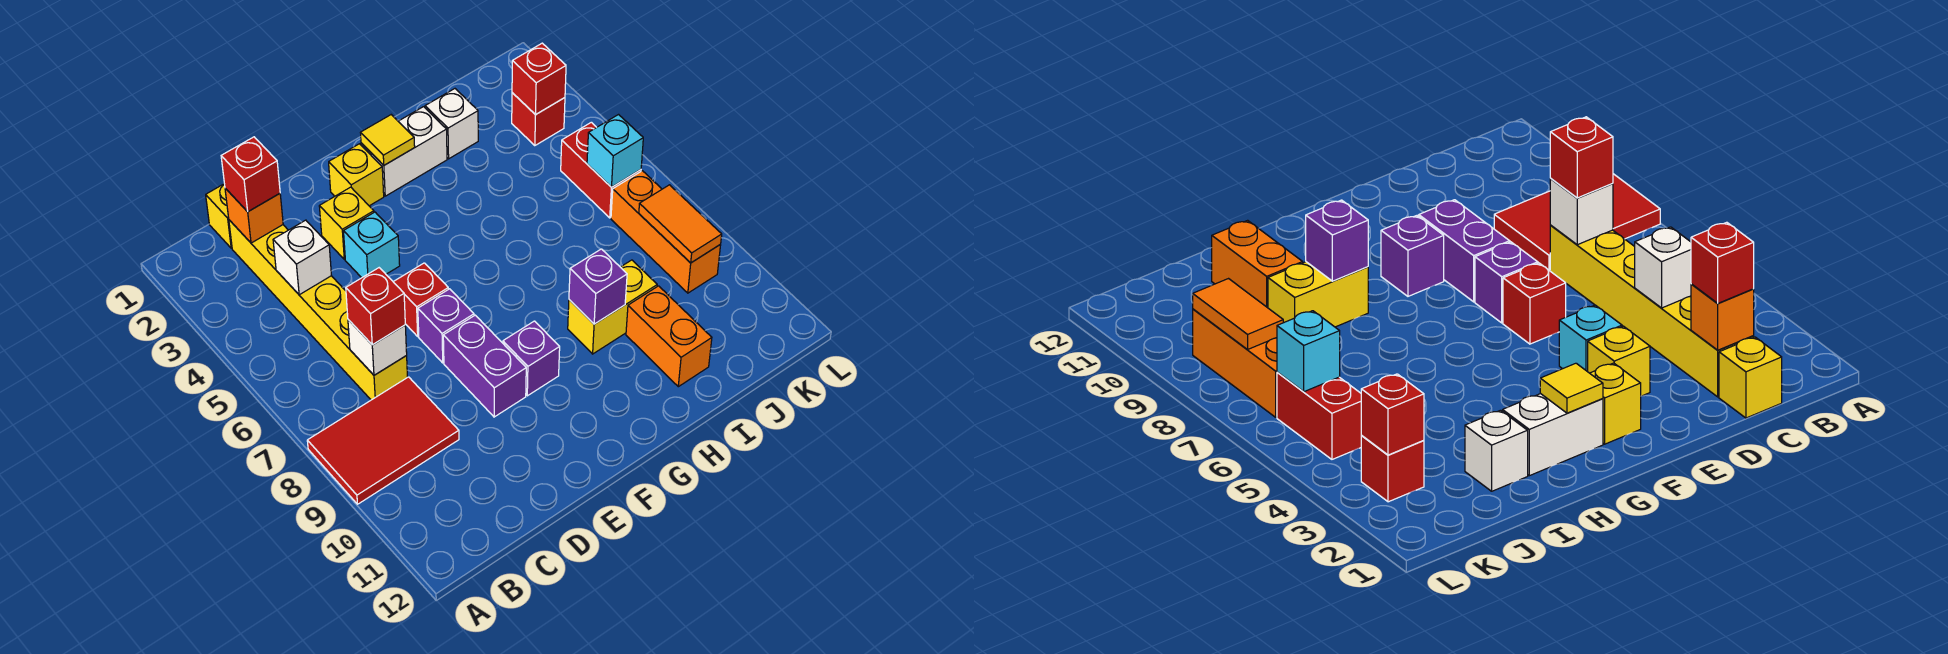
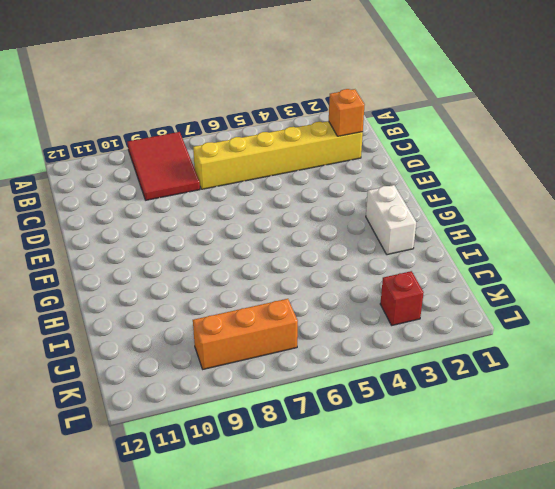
none -> yellow brick C1 level 1
none -> yellow brick E3 level 1
none -> cyan brick E4 level 1

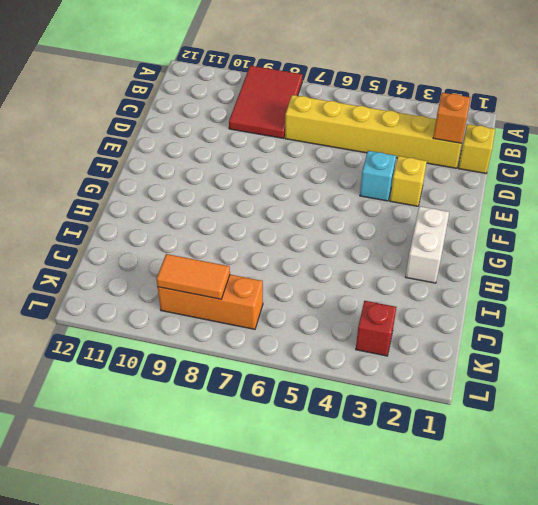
none -> red brick E6 level 1
none -> purple brick E7 level 1
none -> purple brick E8:E9 level 1

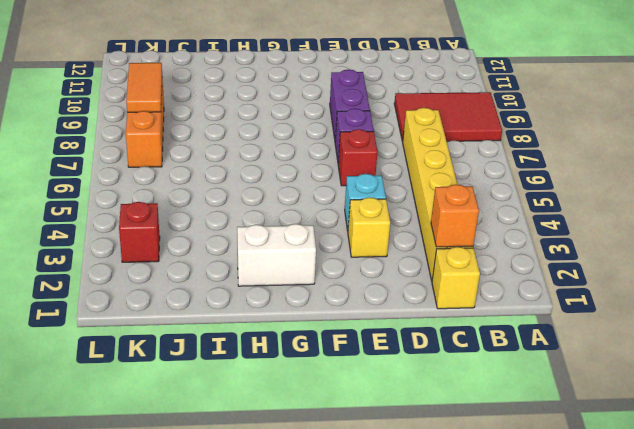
none -> yellow brick F2 level 1
none -> purple brick F9 level 1
none -> yellow brick H9:I9 level 1

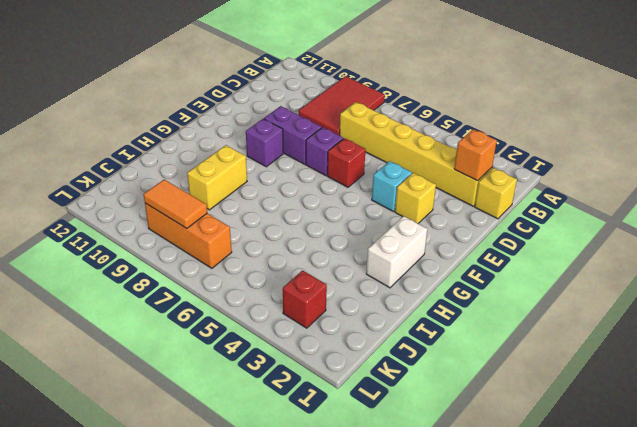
none -> yellow brick F2 level 1
none -> white brick I2 level 1
none -> orange brick I10:I11 level 1

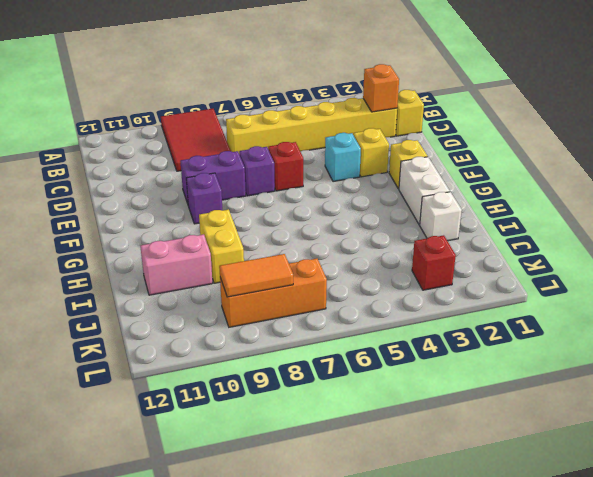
pink brick I10:I11 level 1 -> orange brick I10:I11 level 1
none -> red brick K5:K6 level 1
none -> white brick C4 level 2
none -> white brick C7 level 2

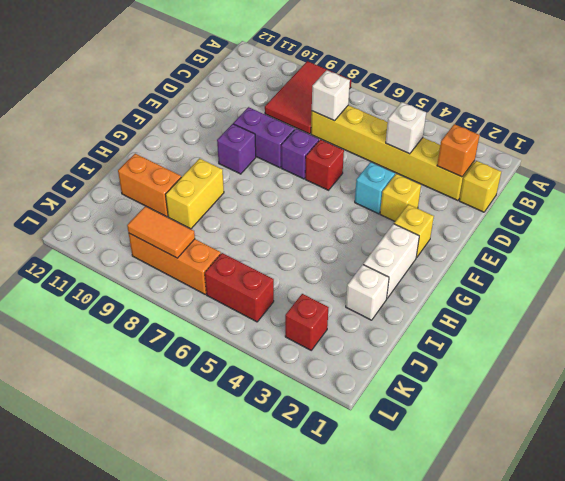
none -> yellow tile G2 level 2
none -> purple brick H9 level 2
none -> red brick K3 level 2

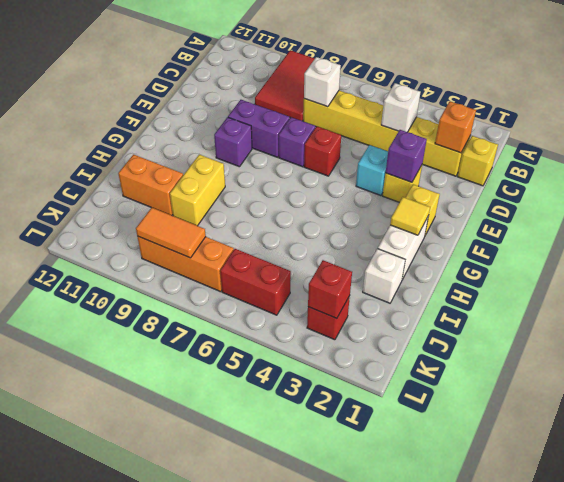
purple brick E3 level 2 -> purple brick H9 level 2
none -> cyan brick K6 level 2
none -> red brick C2 level 3
none -> red brick C7 level 3

